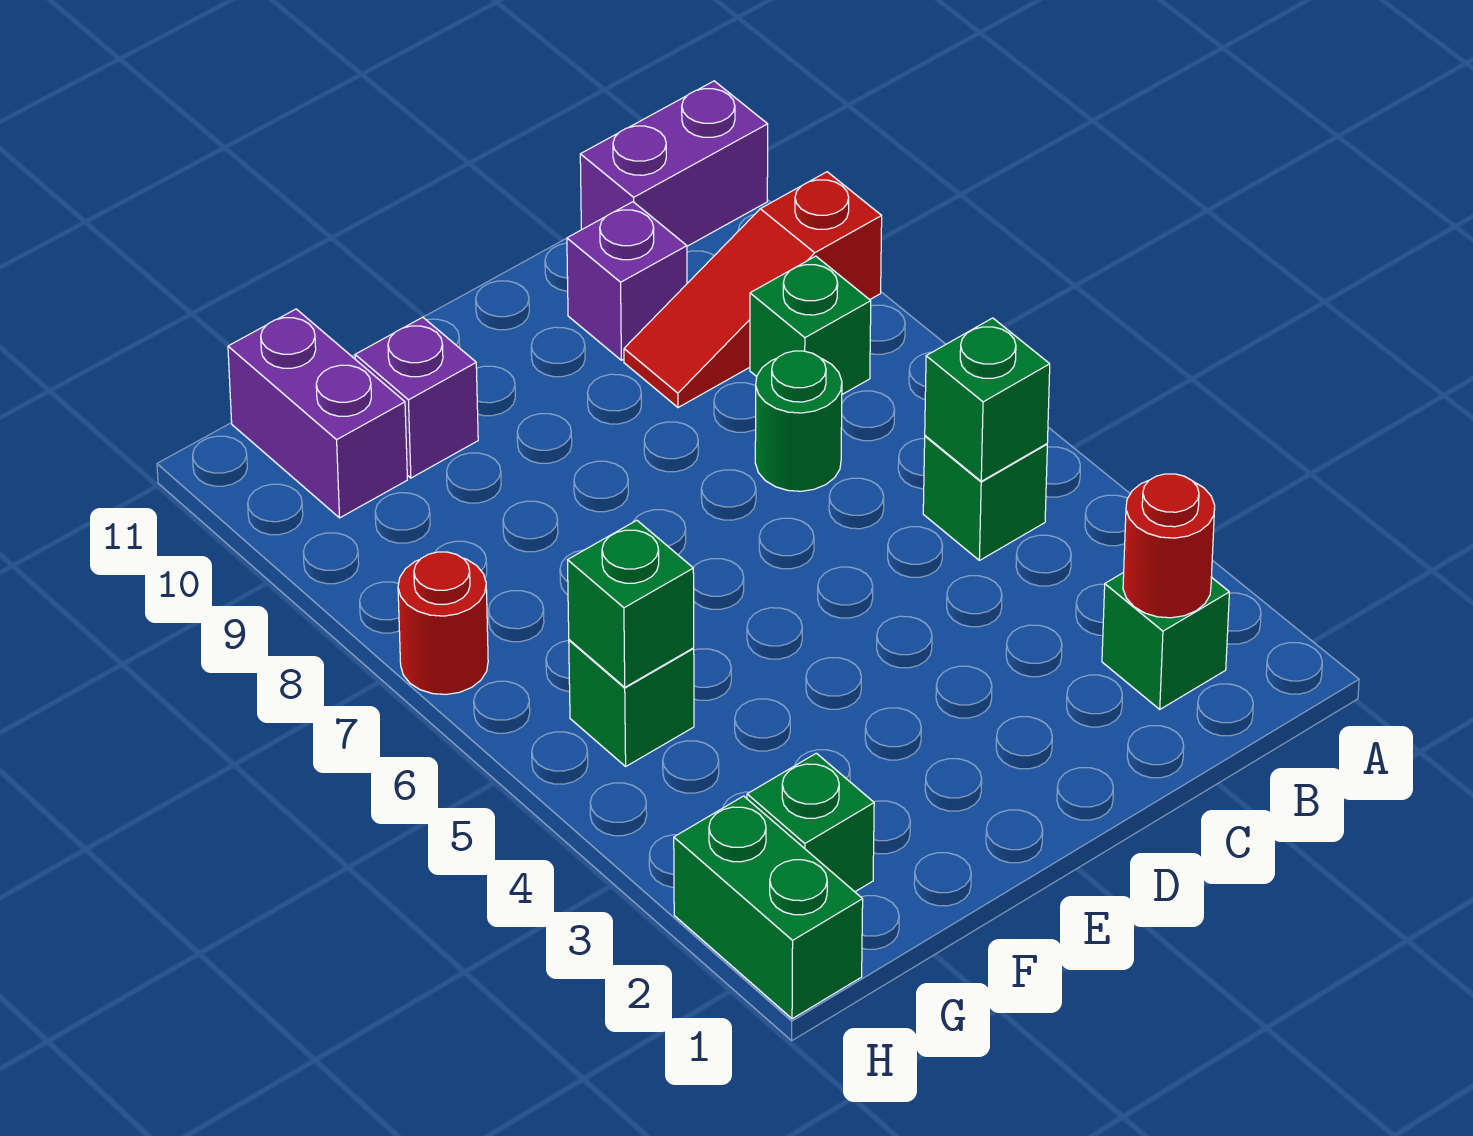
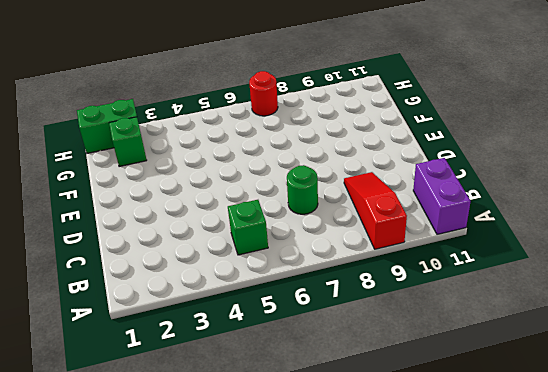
none -> green brick B2 level 1
none -> green brick B8 level 1
none -> purple brick C10 level 1

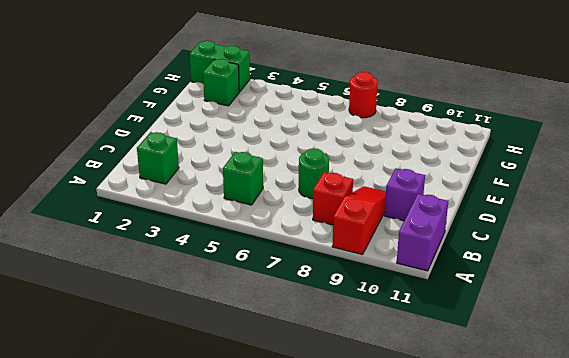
red brick B8 level 1 -> green brick B8 level 1
none -> purple brick F10 level 1
none -> green brick G5 level 1
none -> purple brick G10:G11 level 1

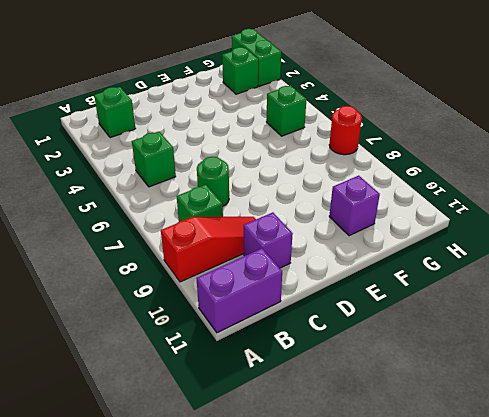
none -> purple brick G10:G11 level 1
none -> red round brick B2 level 2
none -> green brick B5 level 2

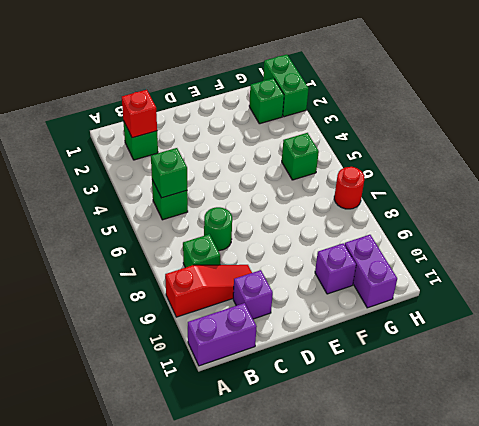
red brick B2 level 2 -> red round brick B2 level 2
none -> green brick G5 level 2

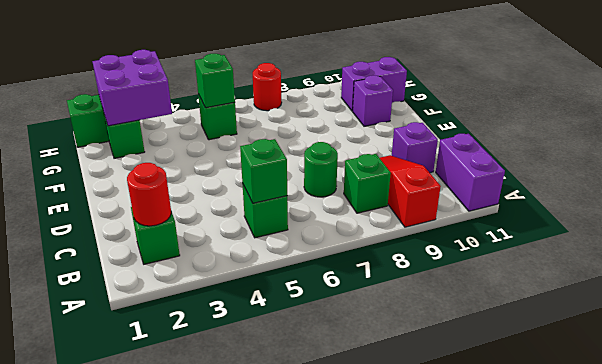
purple brick G2:H3 level 2 -> none

